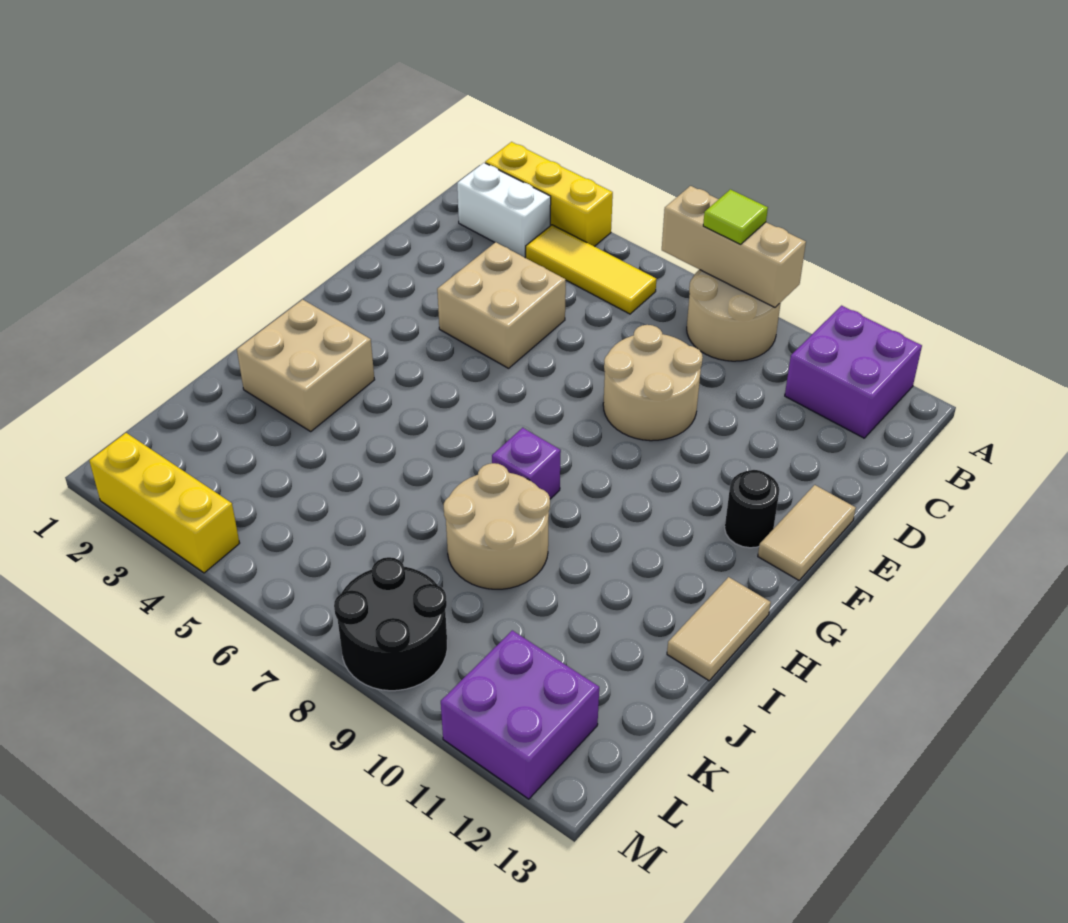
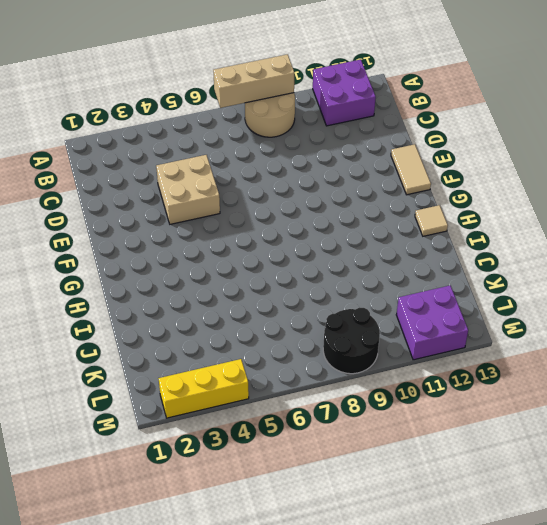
tan tile H13 level 1 -> tan tile H13:I13 level 1
none -> yellow brick A2:A4 level 1
none -> white brick B2:B3 level 1
none -> yellow tile B4:B6 level 1

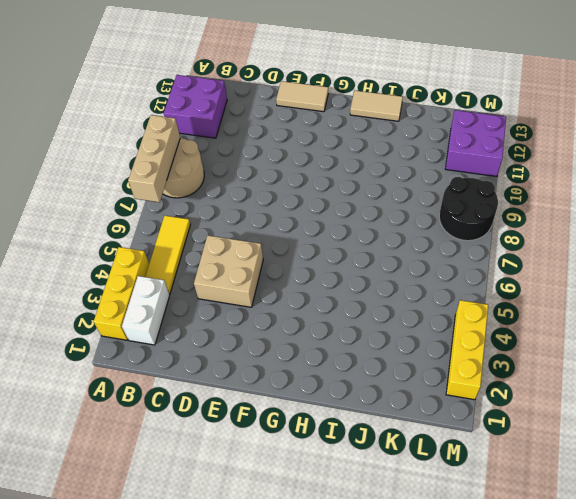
none -> tan round brick D8:E9 level 1
none -> black round brick F12 level 1
none -> tan brick H2:I3 level 1

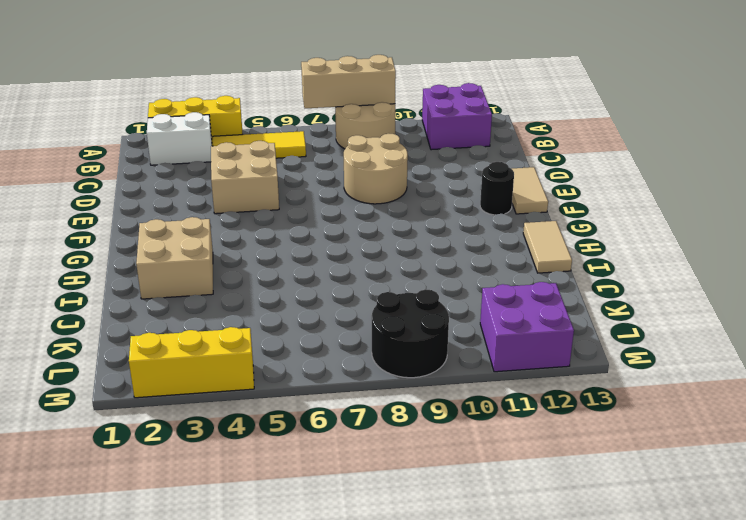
none -> purple brick H8 level 1
none -> tan round brick I8:J9 level 1
none -> lime tile A8 level 3

